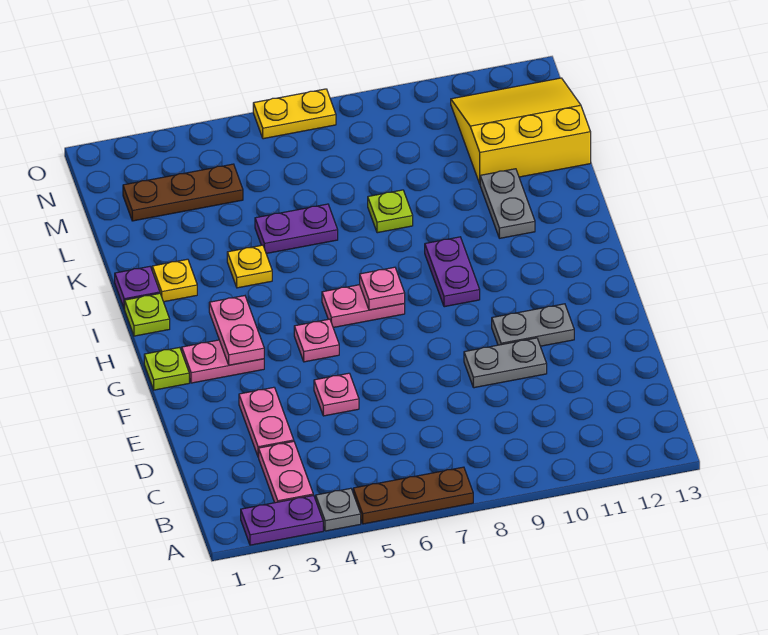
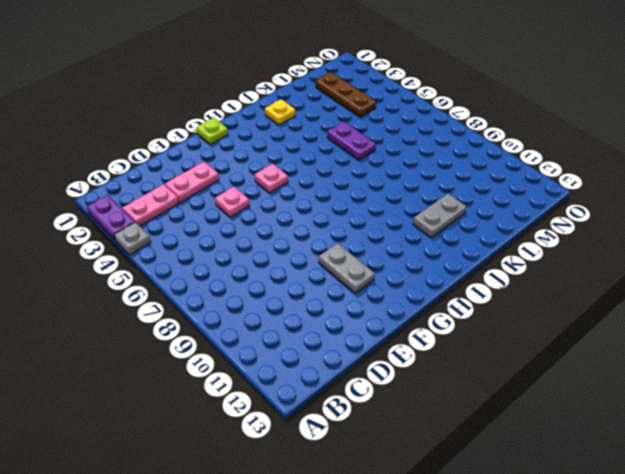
none -> brown plate A5:A7 level 1
none -> grey plate E9:E10 level 1
none -> pink plate G2:G3 level 1

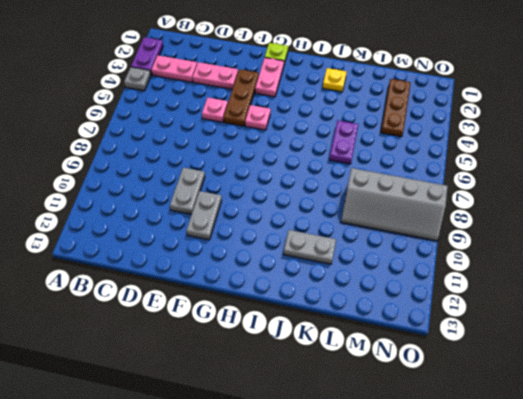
brown plate F3:F5 level 1 -> brown plate A5:A7 level 1
grey slope L8:O9 level 1 top 8 -> none
none -> pink plate H6:H7 level 1
none -> purple plate H9:I9 level 1
none -> lime plate I1 level 1

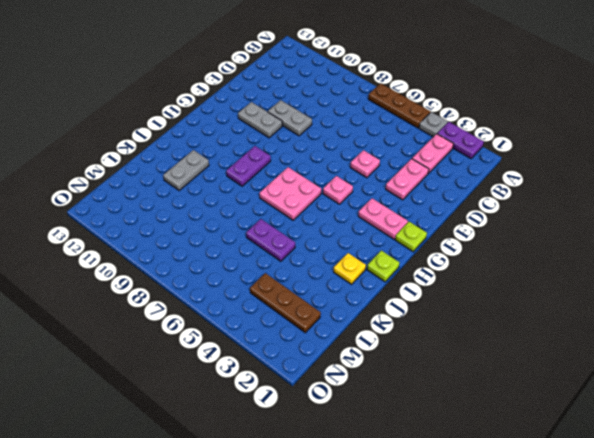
pink plate H6:I7 level 1 -> pink plate H6:H7 level 1
none -> purple plate J1 level 1
none -> yellow plate J4 level 1
none -> lime plate K8 level 1

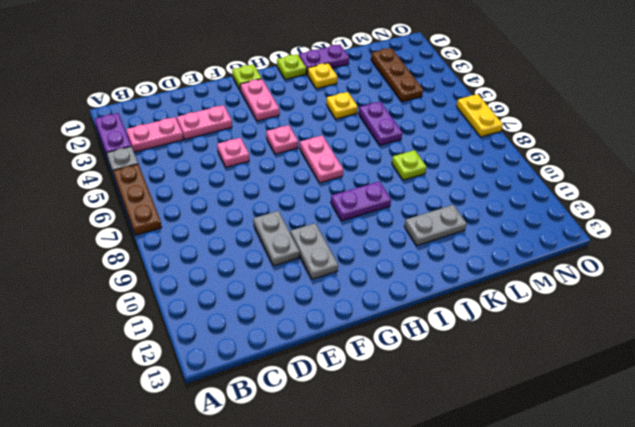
purple plate J1:K1 level 1 -> purple plate J1 level 1
none -> yellow slope L11:N13 level 1 top L
none -> pink plate G3:H3 level 2
none -> pink plate H7 level 2

